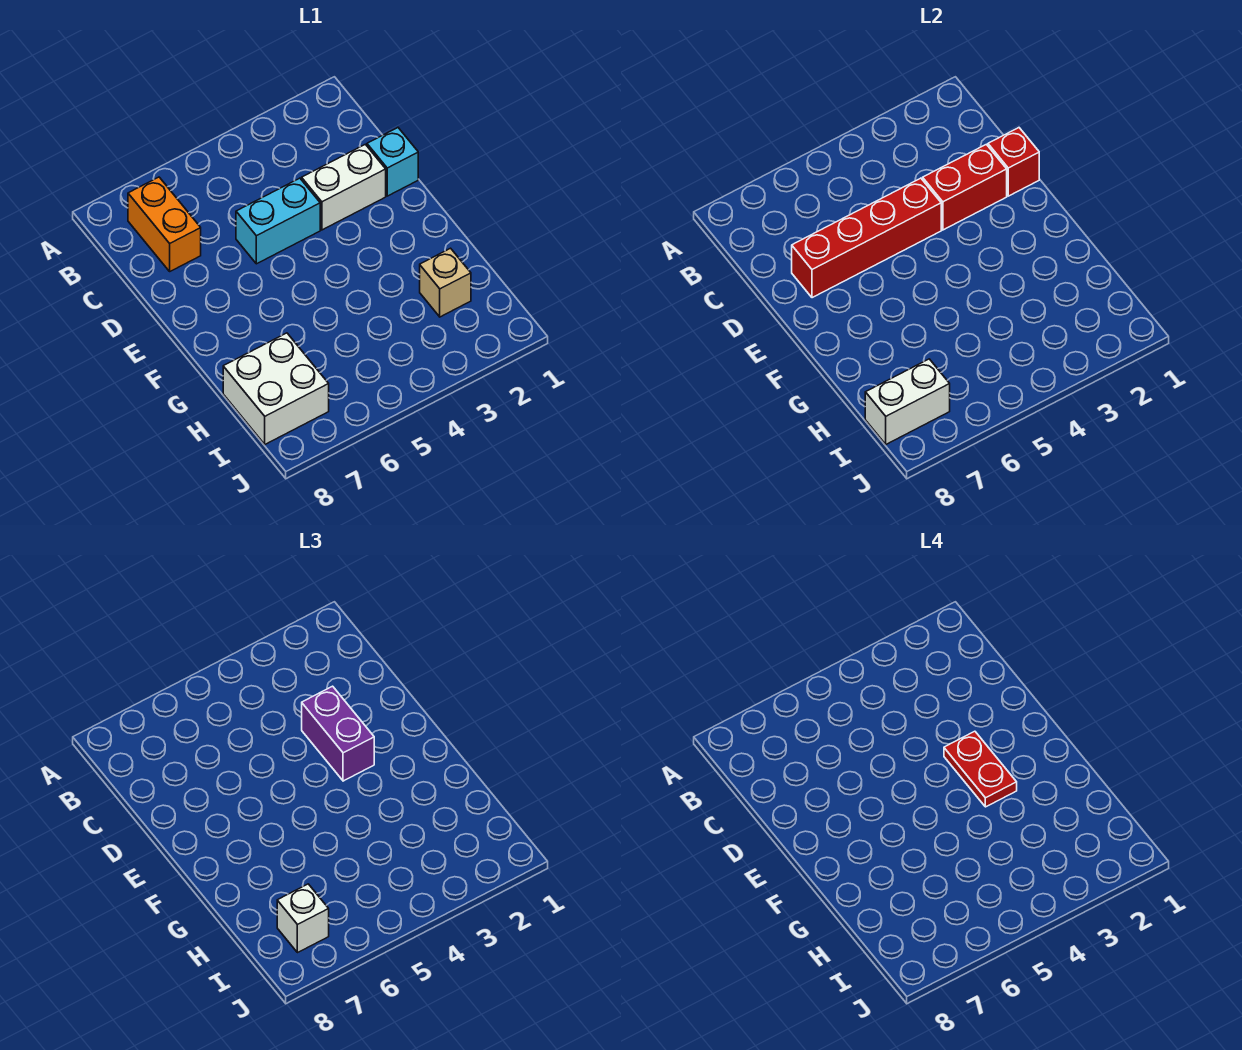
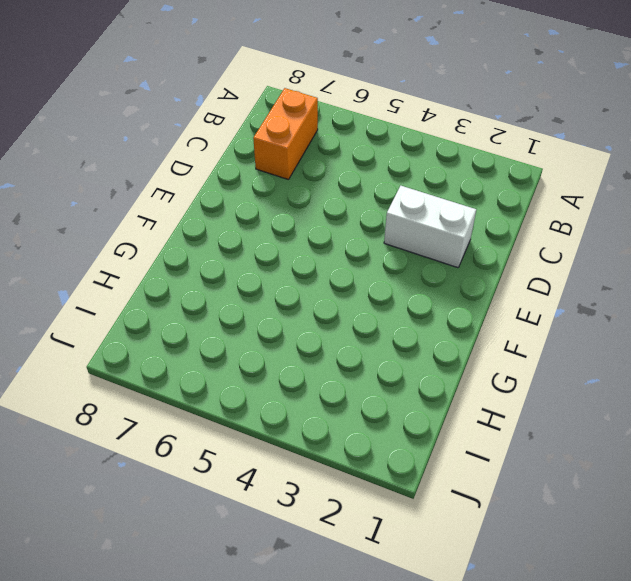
none -> cyan brick D1 level 1
none -> cyan brick D4:D5 level 1
none -> tan brick H2 level 1

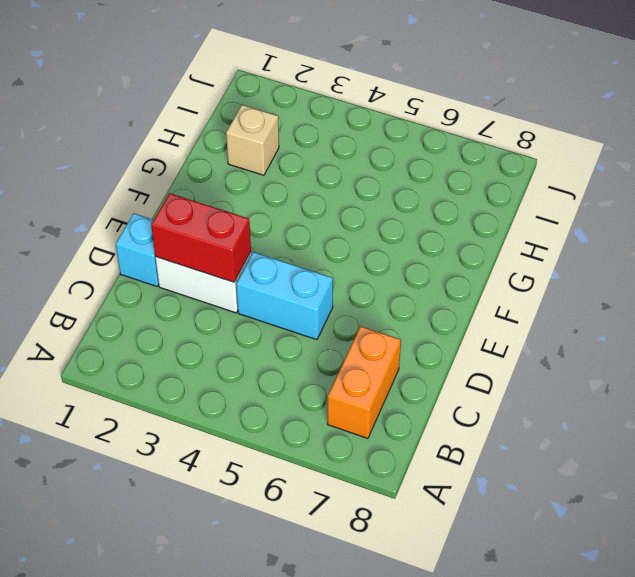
none -> white brick H7:I8 level 1
none -> red brick D1 level 2
none -> red brick D4:D7 level 2

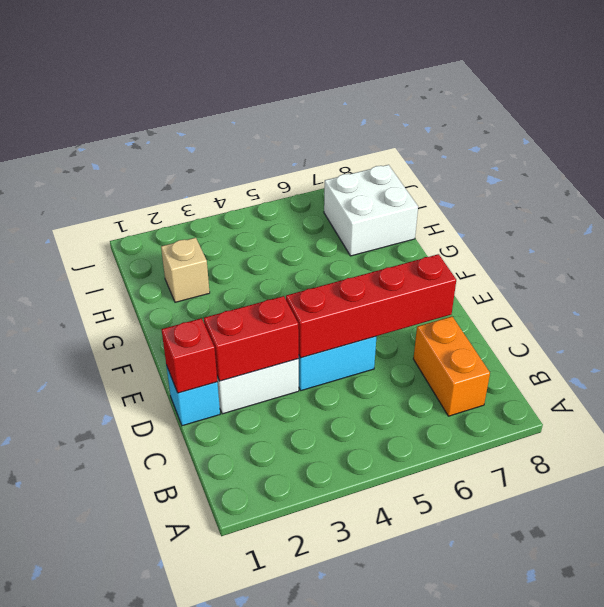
none -> white brick I7:I8 level 2
none -> purple brick D3:E3 level 3
none -> white brick I7 level 3

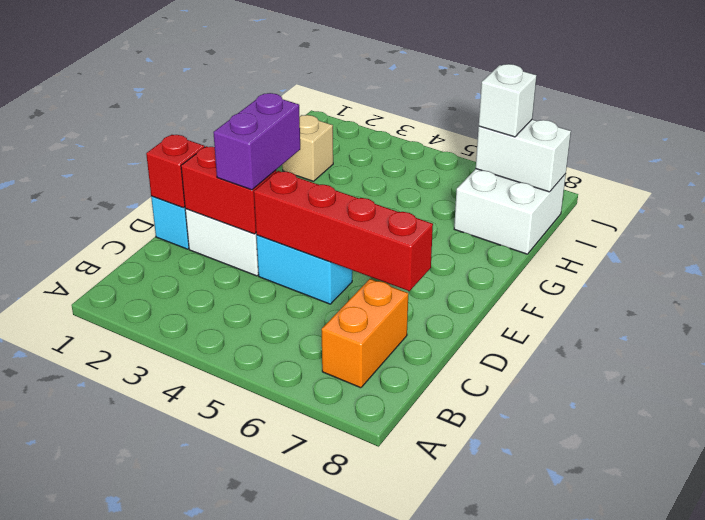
none -> red plate E3:F3 level 4

